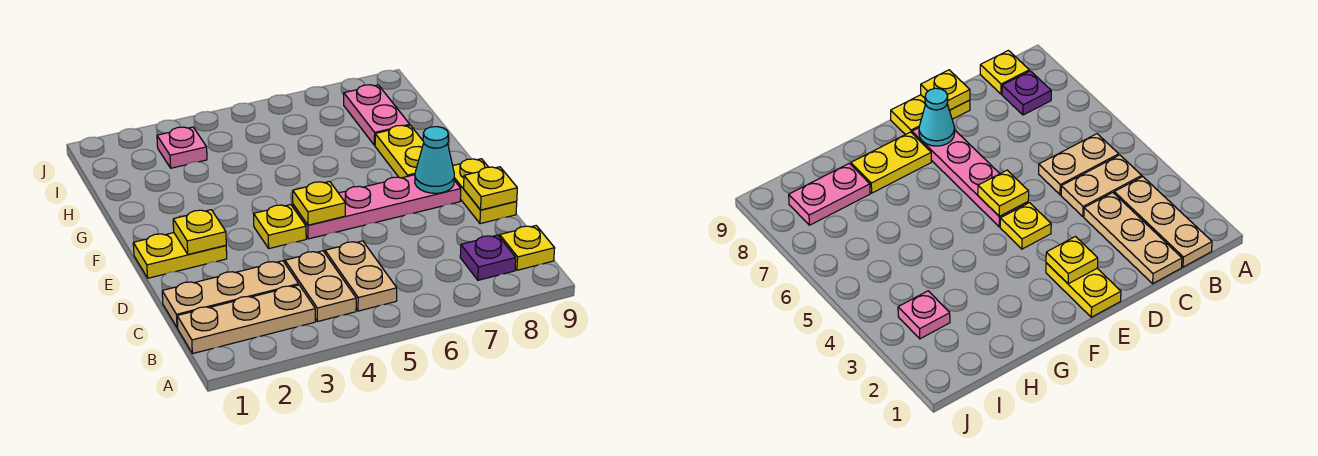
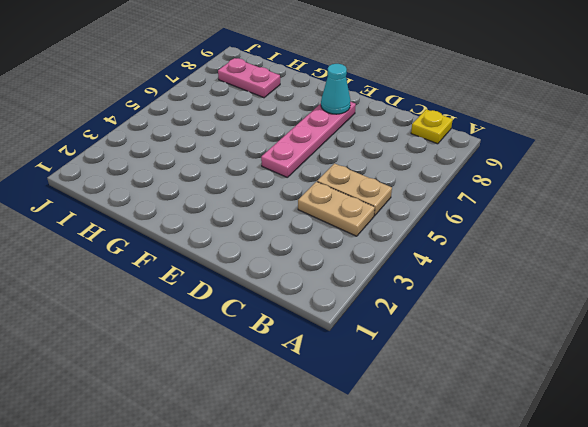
none -> tan plate B1:B3 level 1
none -> purple plate B8 level 1
none -> tan plate C1:C3 level 1

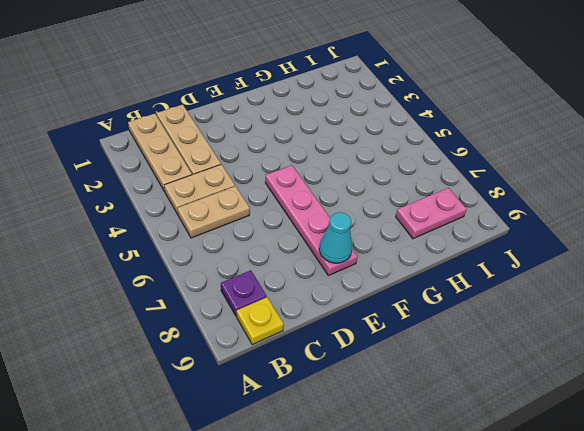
none -> yellow plate D9:E9 level 1
none -> yellow plate E1:E2 level 1
none -> yellow plate E4 level 1

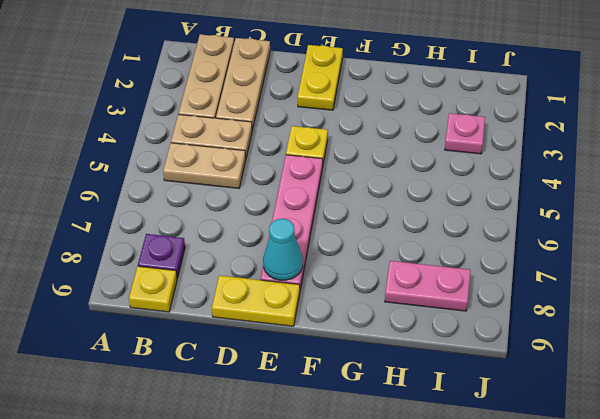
none -> yellow plate F8:G8 level 1
none -> yellow plate D9 level 2
none -> yellow plate E2 level 2

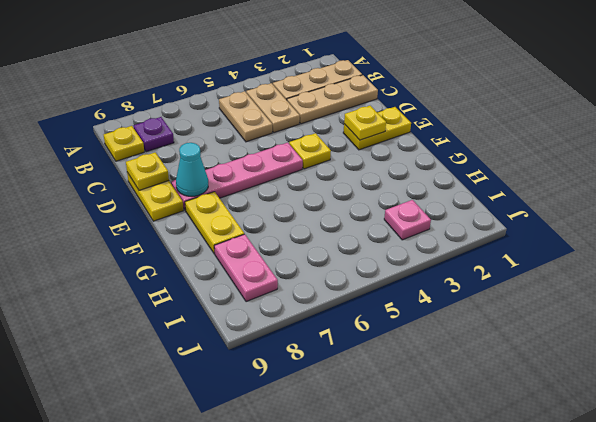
none -> yellow plate E5 level 2

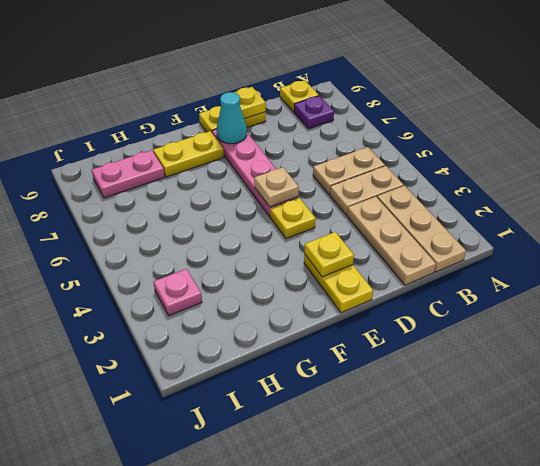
tan plate E5 level 2 -> yellow plate E5 level 2

